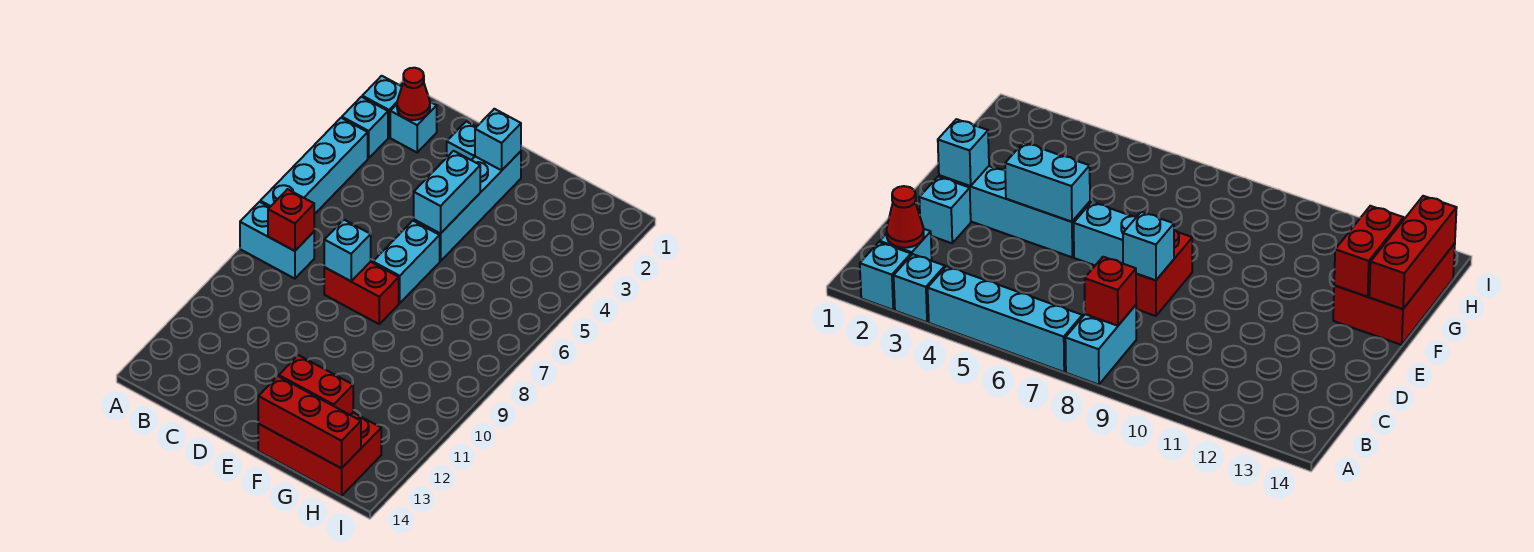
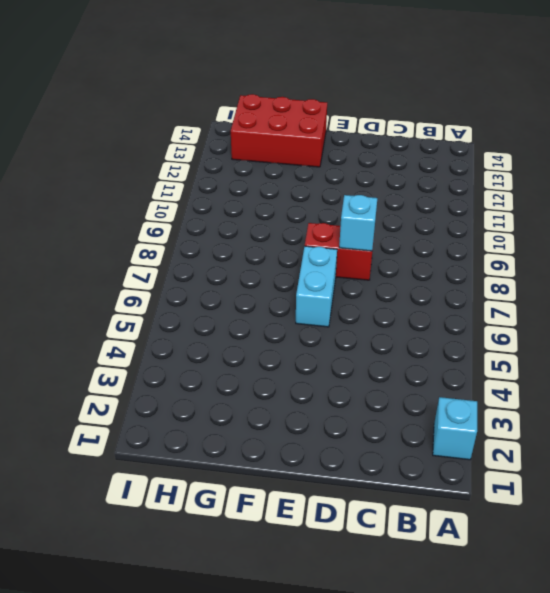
none -> cyan brick A3 level 1
none -> cyan brick A4:A7 level 1
none -> cyan brick A8:B8 level 1

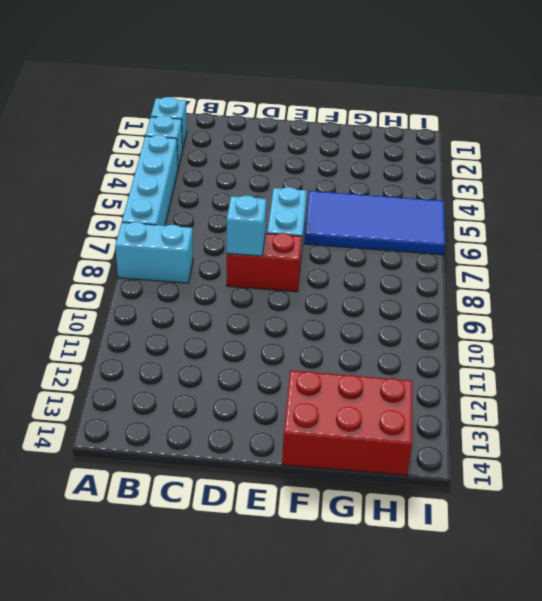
blue tile F5:I6 level 1 -> none
none -> cyan brick B2 level 1
none -> cyan brick D2 level 1
none -> cyan brick E2:E5 level 1

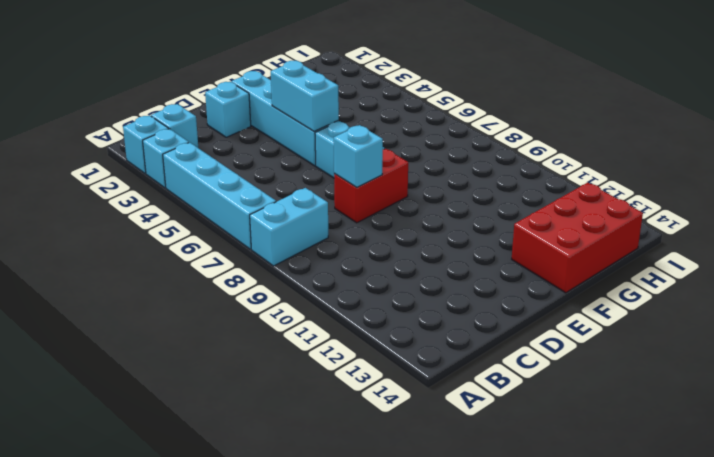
none -> red cone B2 level 2
none -> red brick B8 level 2
none -> cyan brick E2 level 2

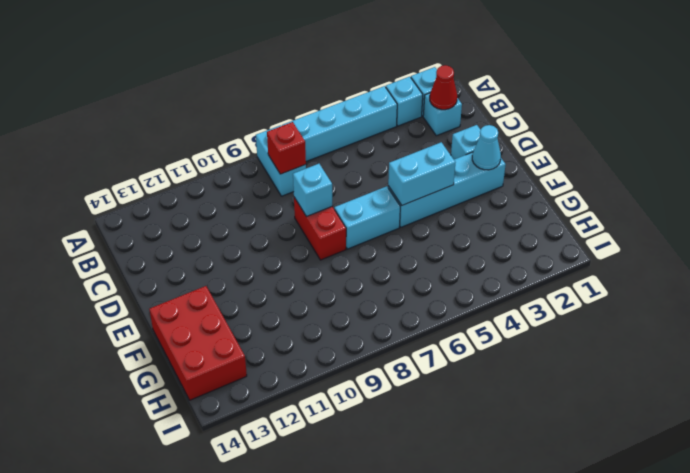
cyan cone E2 level 2 -> cyan brick E2 level 2
none -> red brick F13:G13 level 2
none -> red brick F14:H14 level 2

